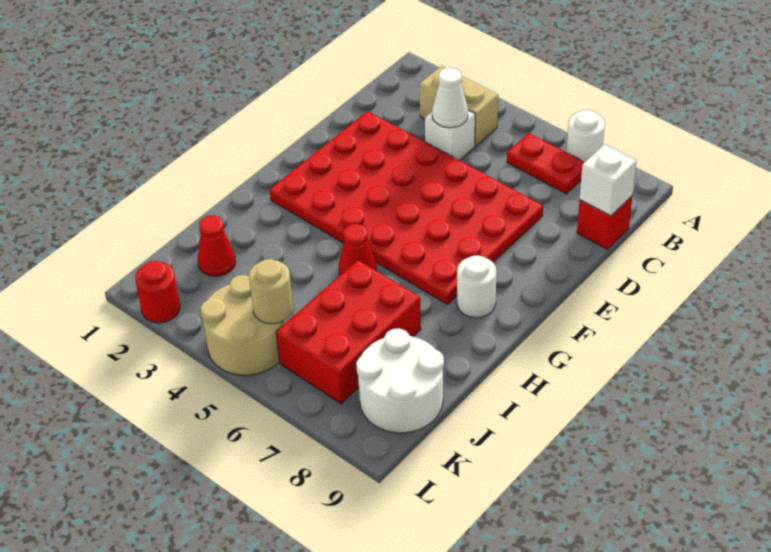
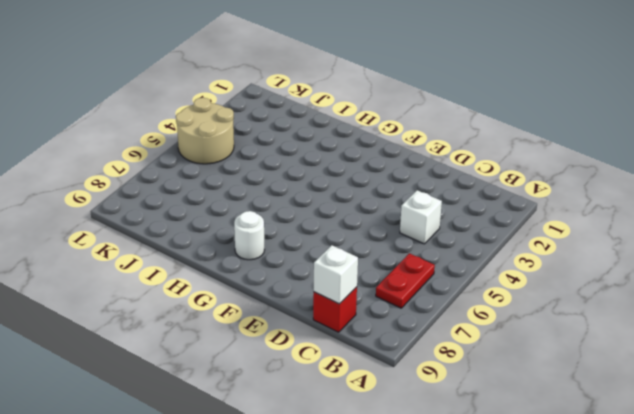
none -> white round brick A7 level 1
none -> tan brick B3:B4 level 1
none -> red plate D2:G7 level 1

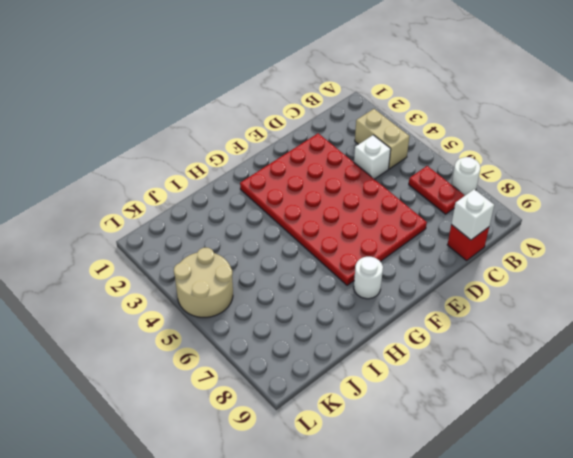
none -> red cone H5 level 1
none -> red brick I6:K7 level 1
none -> red cone J2 level 1

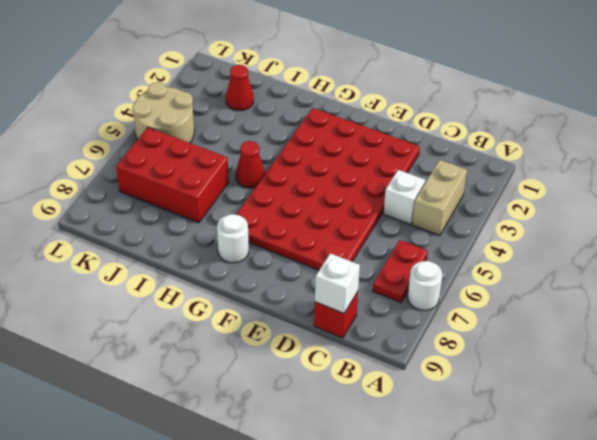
none -> white round brick J8:K9 level 1
none -> red round brick L2 level 1
none -> white cone C4 level 2

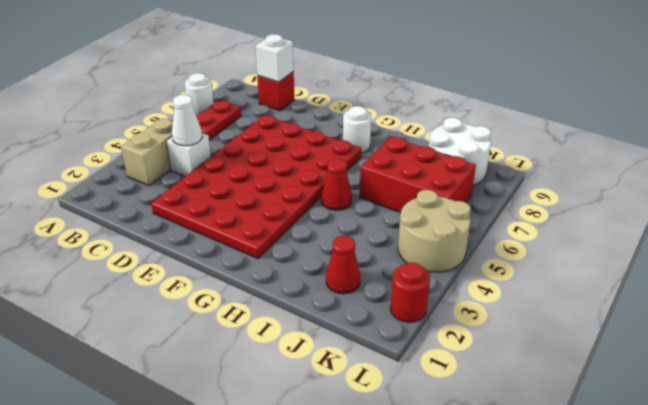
none -> tan round brick K5 level 2

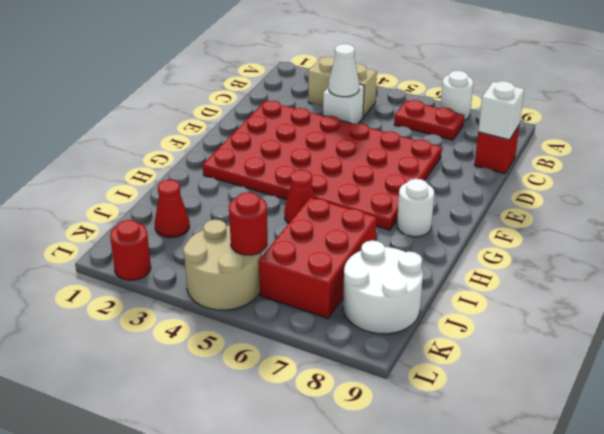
red round brick K5 level 2 -> tan round brick K5 level 2

